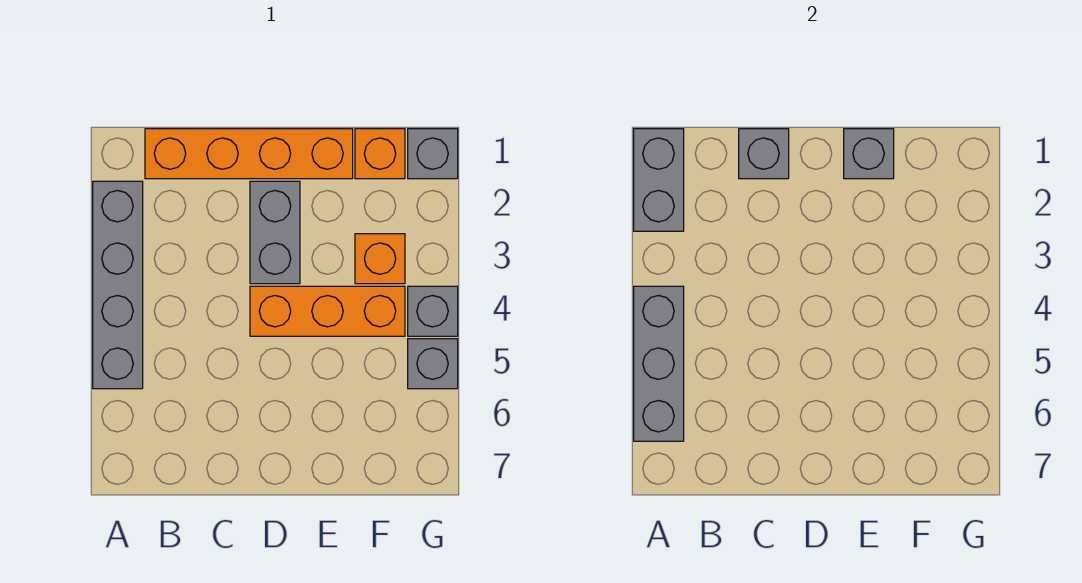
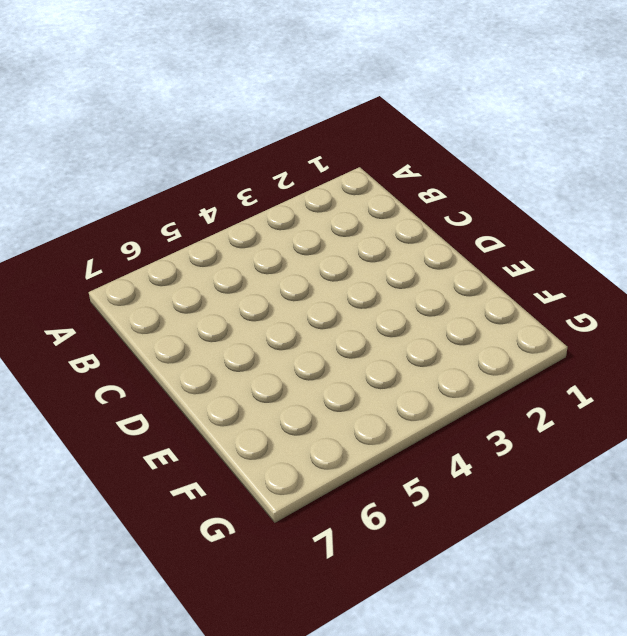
none -> grey brick A2:A5 level 1
none -> orange brick B1:E1 level 1
none -> grey brick D2:D3 level 1

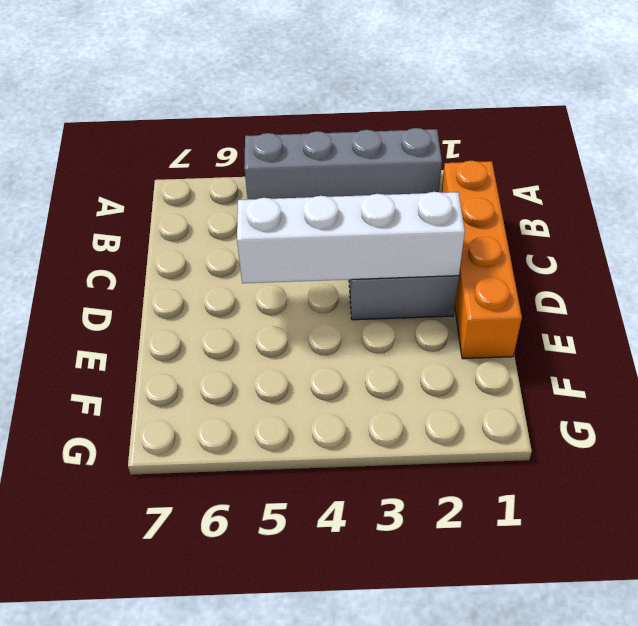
white brick D2:D5 level 2 -> none
none -> orange brick D4:F4 level 1
none -> orange brick F1 level 1
none -> orange brick F3 level 1

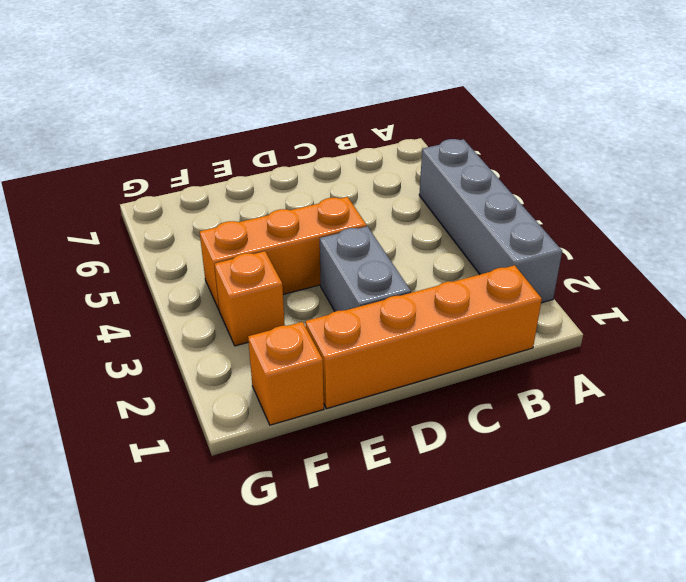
none -> grey brick G1 level 1
none -> grey brick G4 level 1
none -> grey brick G5 level 1

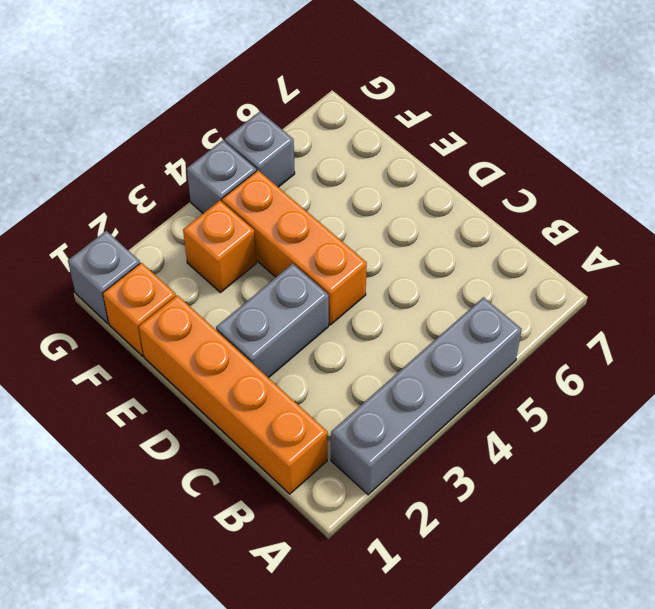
none -> grey brick A1:A2 level 2
none -> grey brick A4:A6 level 2
none -> grey brick C1 level 2

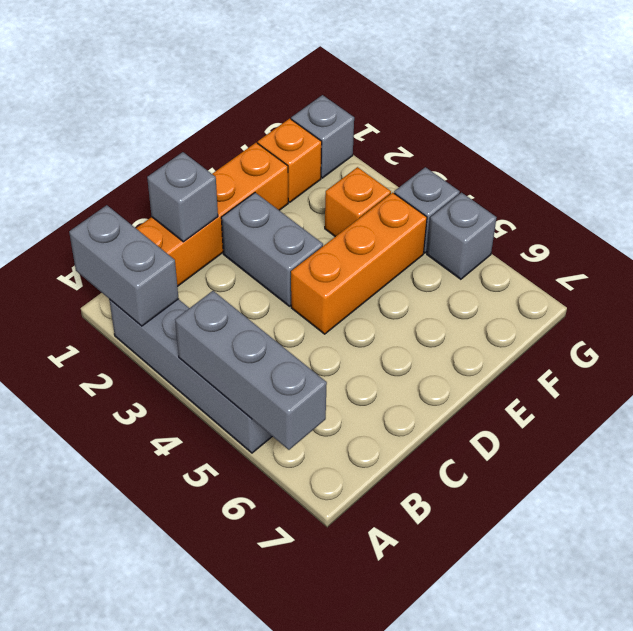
none -> grey brick E1 level 2

